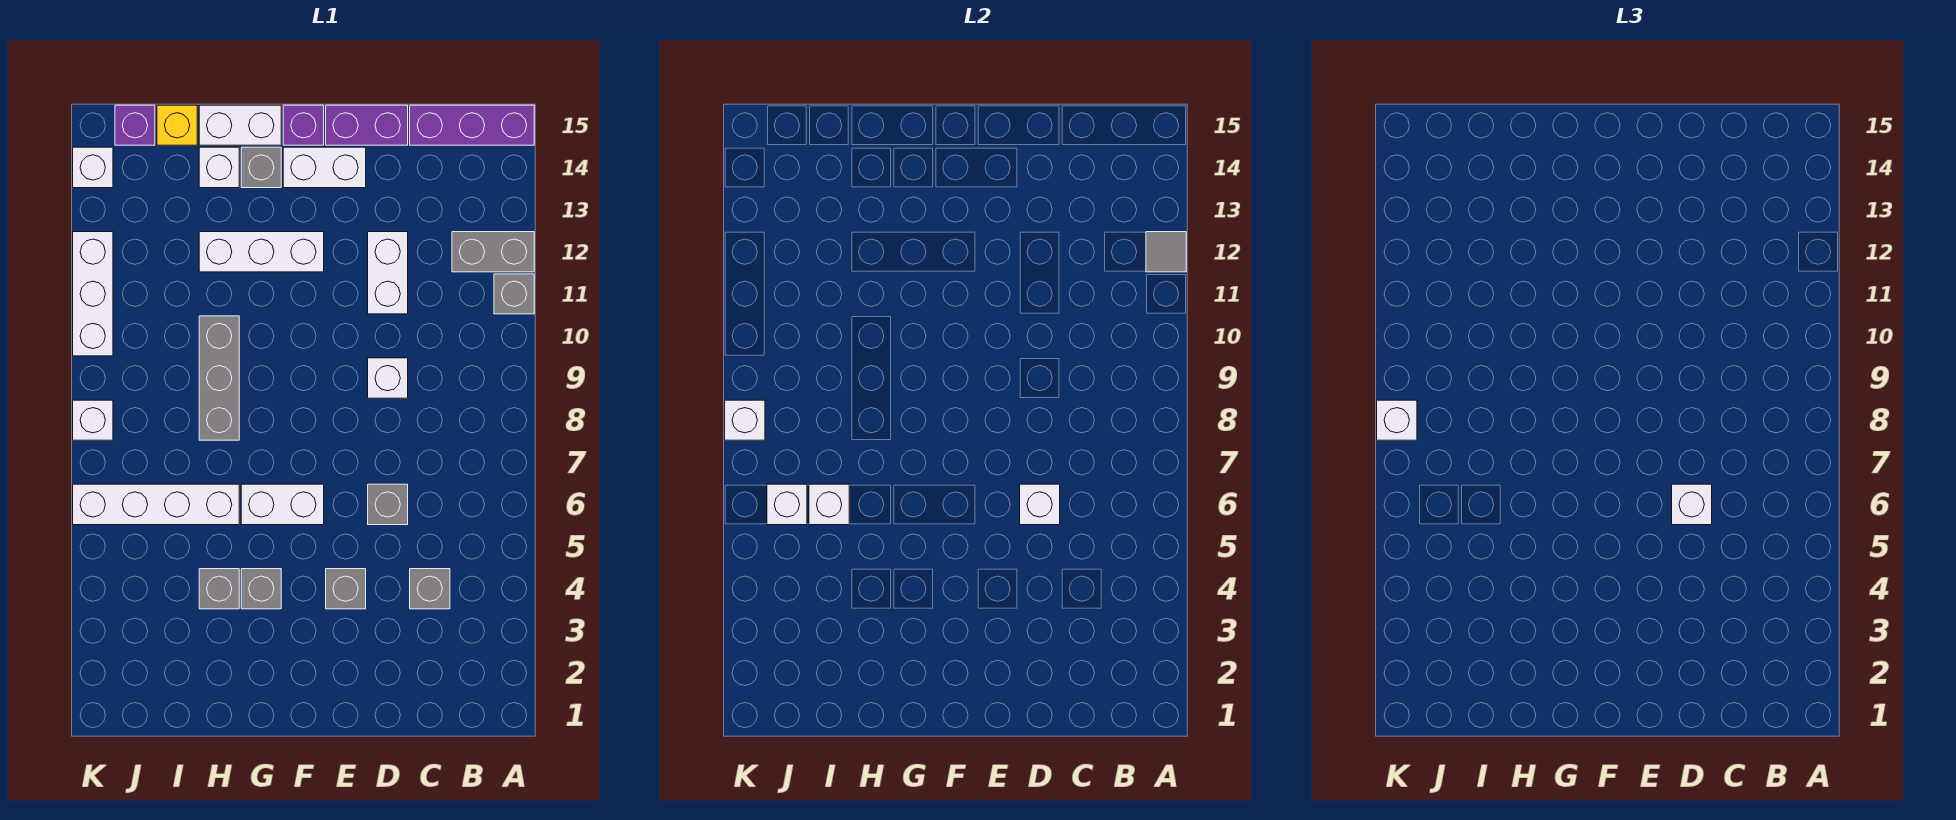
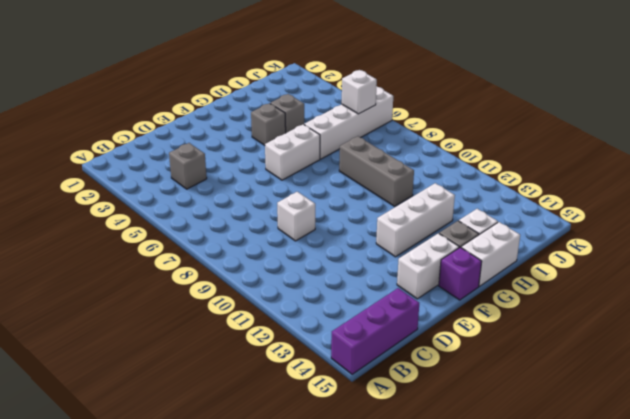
none -> grey brick A11 level 1
none -> grey brick A12:B12 level 1
none -> grey brick D6 level 1
none -> white brick D11:D12 level 1

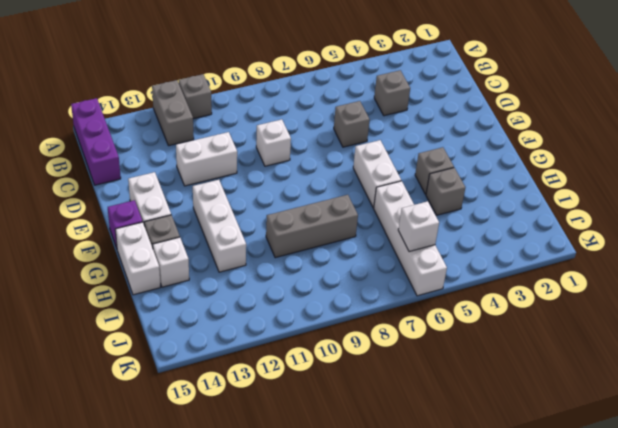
none -> purple brick D15:E15 level 1
none -> grey brick E4 level 1
none -> yellow brick I15 level 1
none -> purple brick J15 level 1

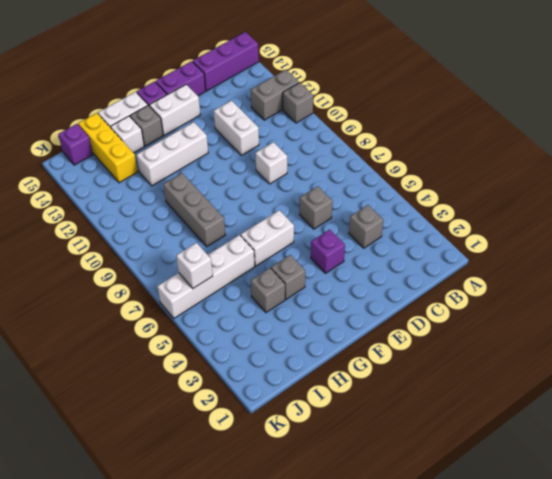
purple brick E4 level 1 -> grey brick E4 level 1
yellow brick I13:I15 level 1 -> yellow brick I15 level 1
none -> white brick K8 level 1
none -> white brick K10:K12 level 1
none -> white brick K14 level 1
none -> grey tile A12 level 2

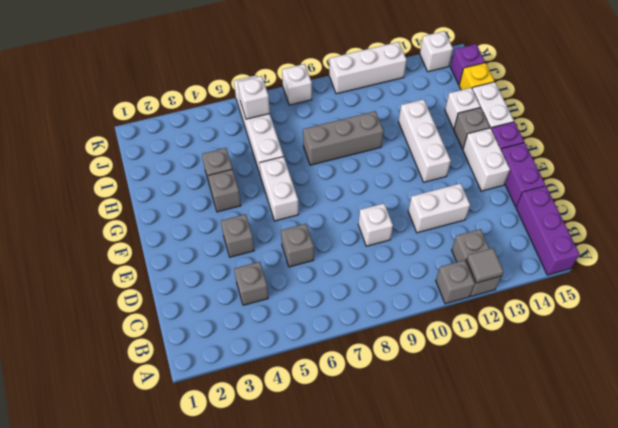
none -> white brick D6 level 2
none -> white brick I6 level 2
none -> white brick K8 level 2
none -> white brick D6 level 3

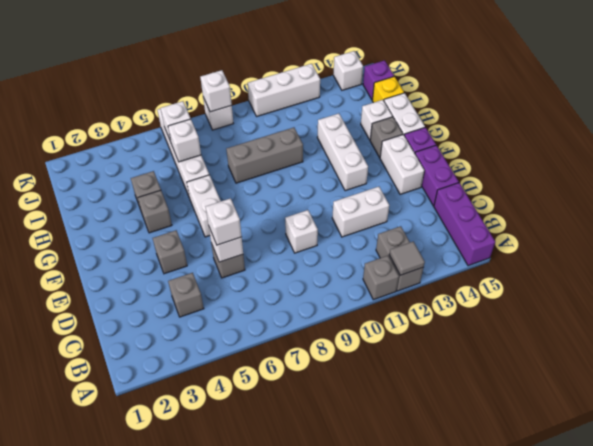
none -> white brick K8 level 3

